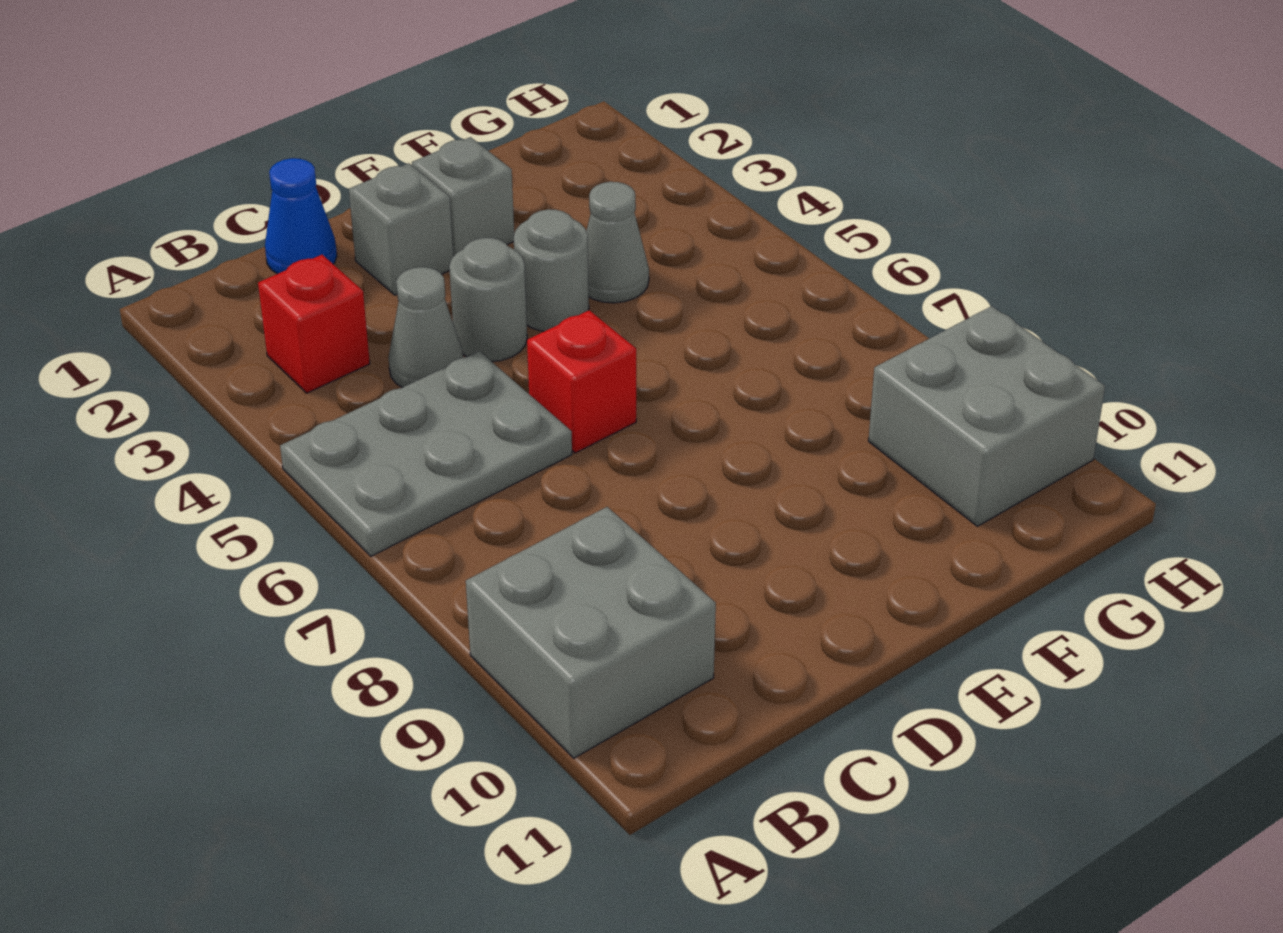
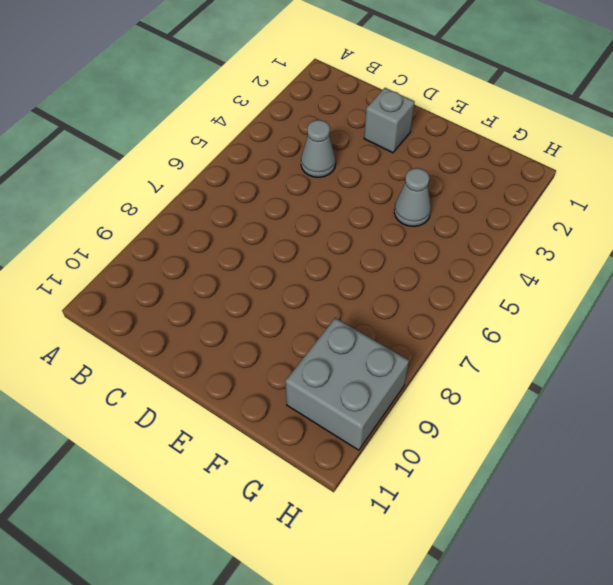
none -> grey plate A5:C6 level 1
none -> grey brick A9:B10 level 1
none -> red brick B3 level 1

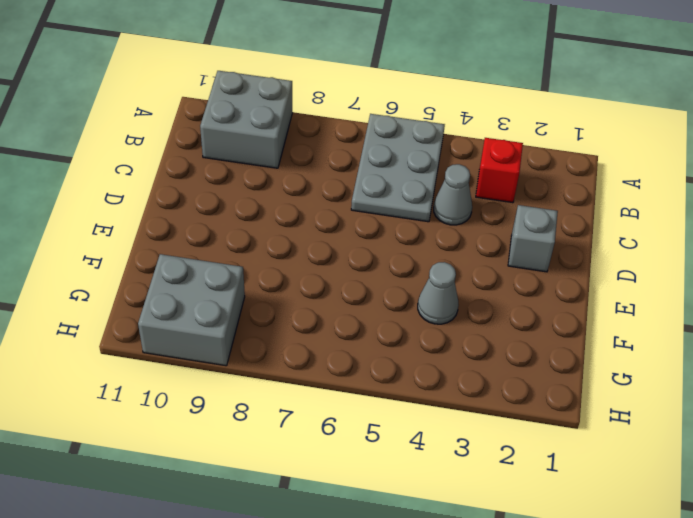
none -> blue cone C1 level 1
none -> grey round brick D4 level 1
none -> red brick D6 level 1

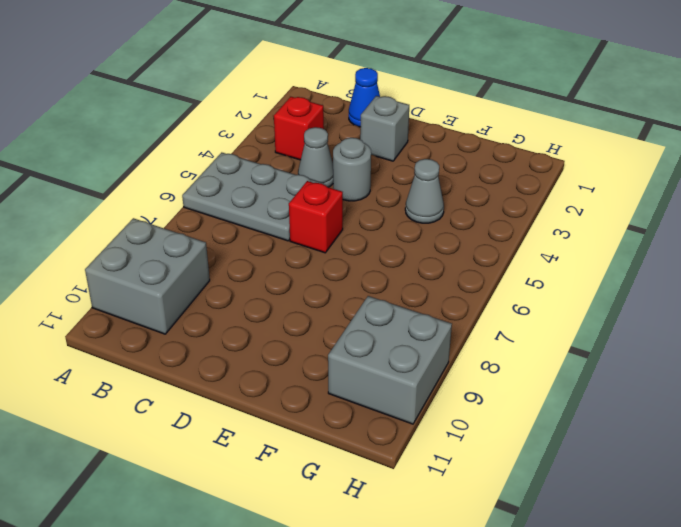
none -> grey brick E2 level 1
none -> grey round brick E4 level 1

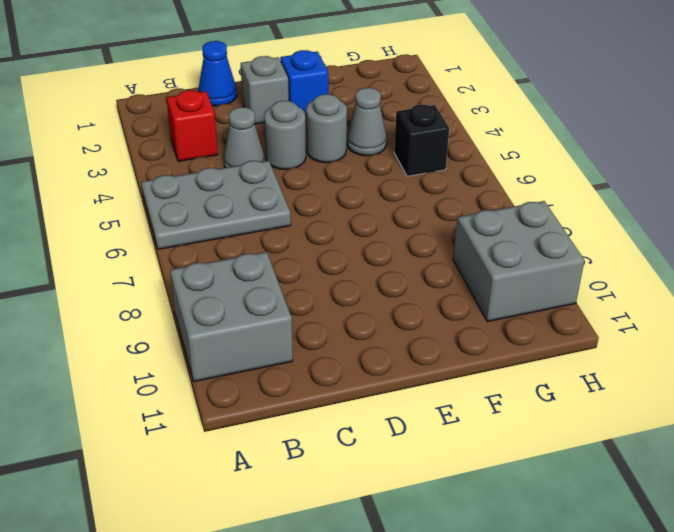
blue brick E2 level 1 -> grey brick E2 level 1
black brick G5 level 1 -> none
none -> red brick D6 level 1

